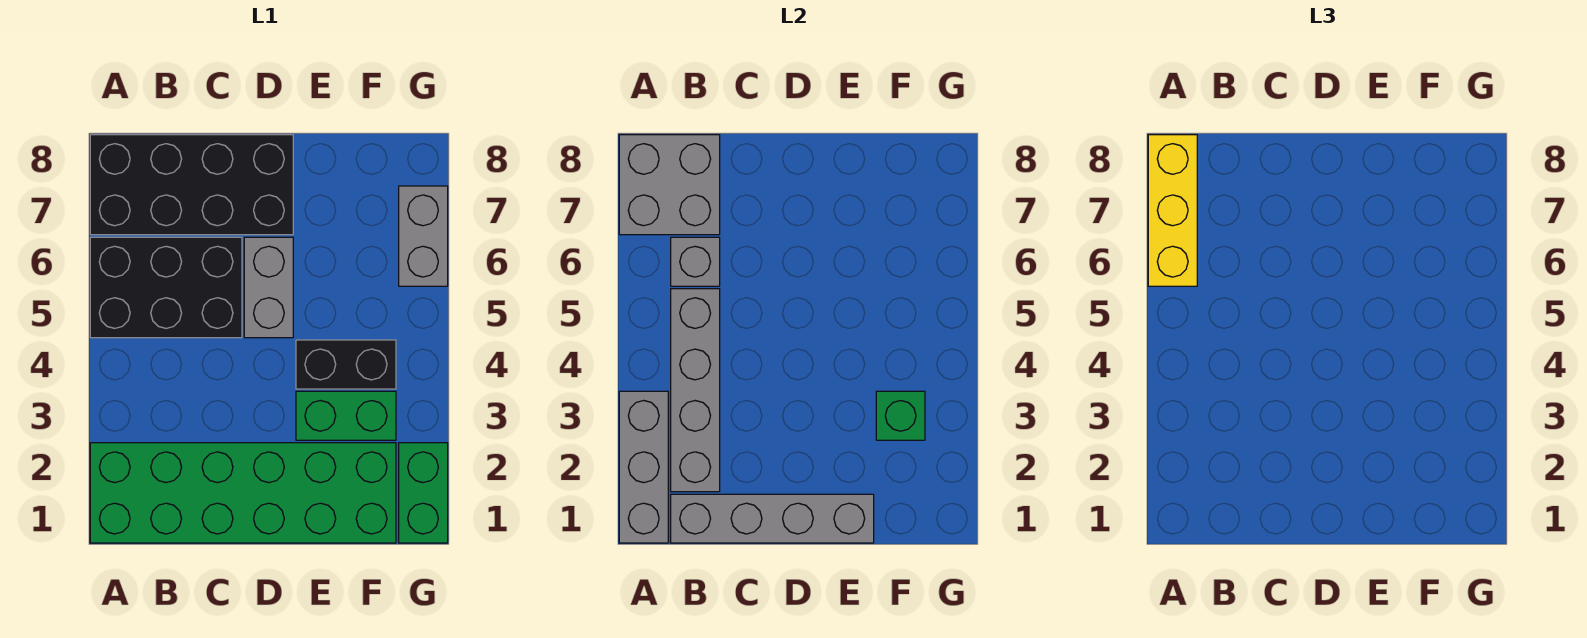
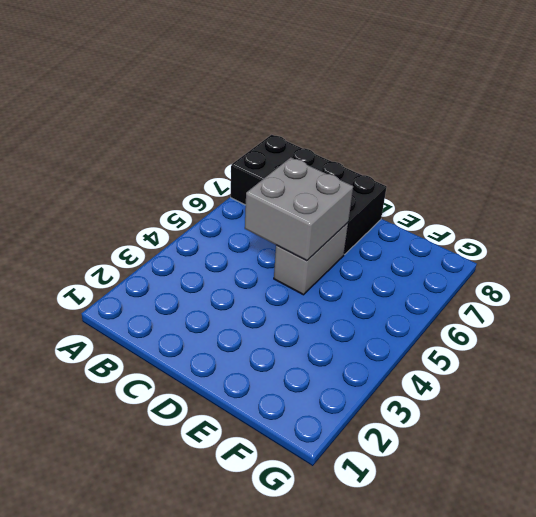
grey brick C5:D6 level 2 -> grey brick A7:B8 level 2
none -> green brick A1:F2 level 1
none -> black brick A5:C6 level 1
none -> green brick E3:F3 level 1

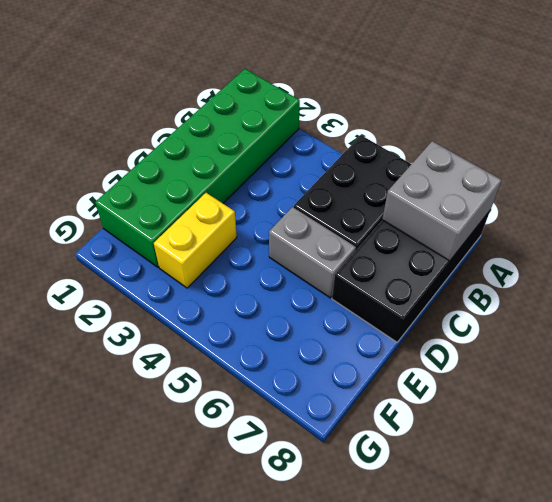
yellow brick E3:F3 level 1 -> green brick E3:F3 level 1
none -> black brick E4:F4 level 1
none -> green brick G1:G2 level 1
none -> grey brick G6:G7 level 1

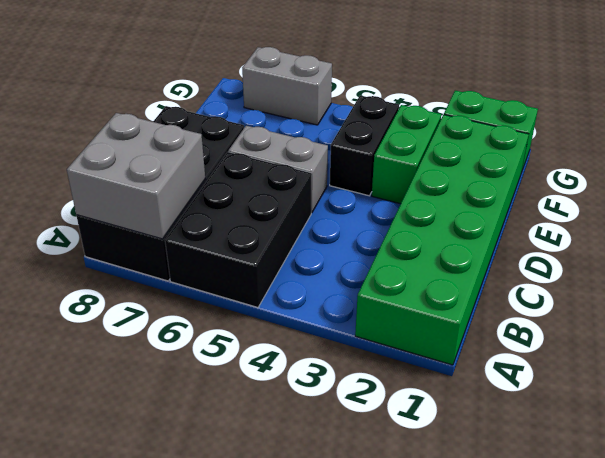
none -> grey brick A1:A3 level 2
none -> grey brick B1:E1 level 2
none -> grey brick B2:B5 level 2

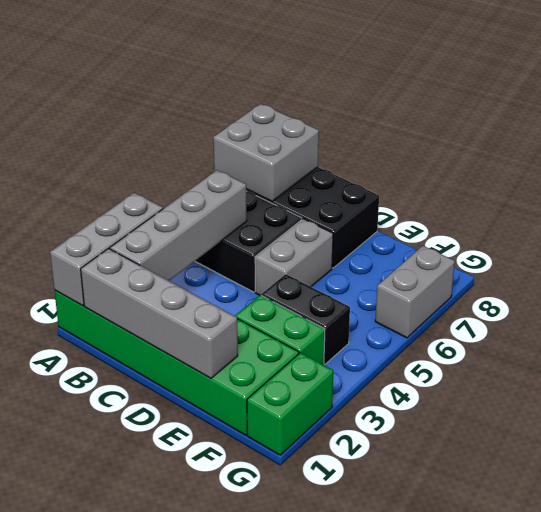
none -> grey brick B6 level 2
none -> green brick F3 level 2
none -> yellow brick A6:A8 level 3

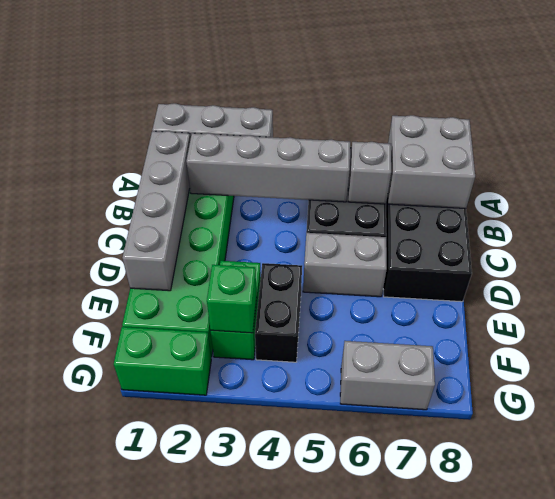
none -> yellow brick A6:A8 level 3

